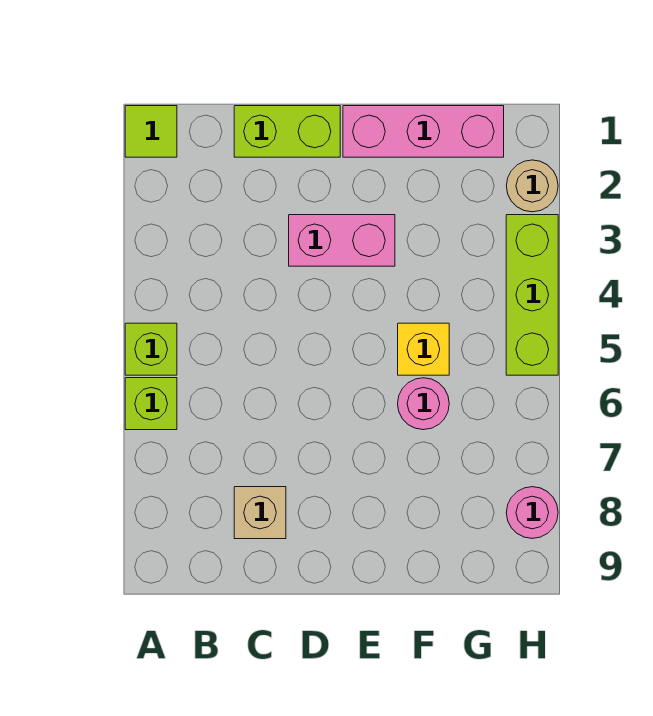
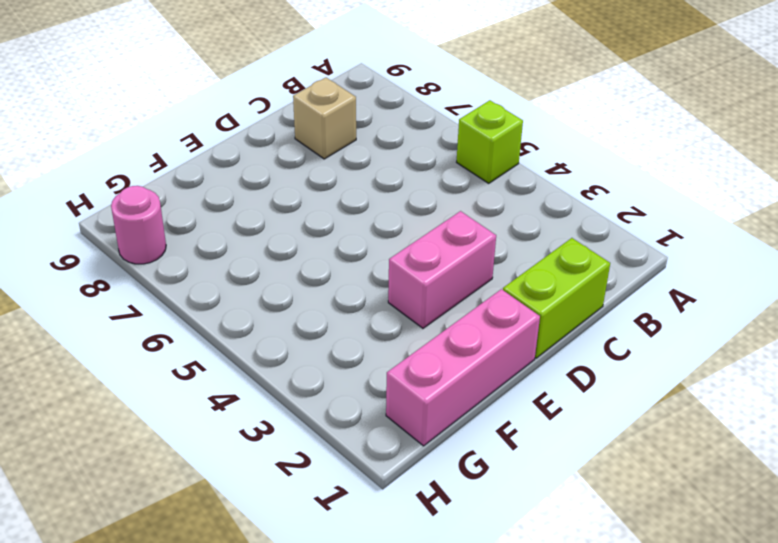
none -> lime tile A1 level 1
none -> lime brick A6 level 1
none -> yellow brick F5 level 1

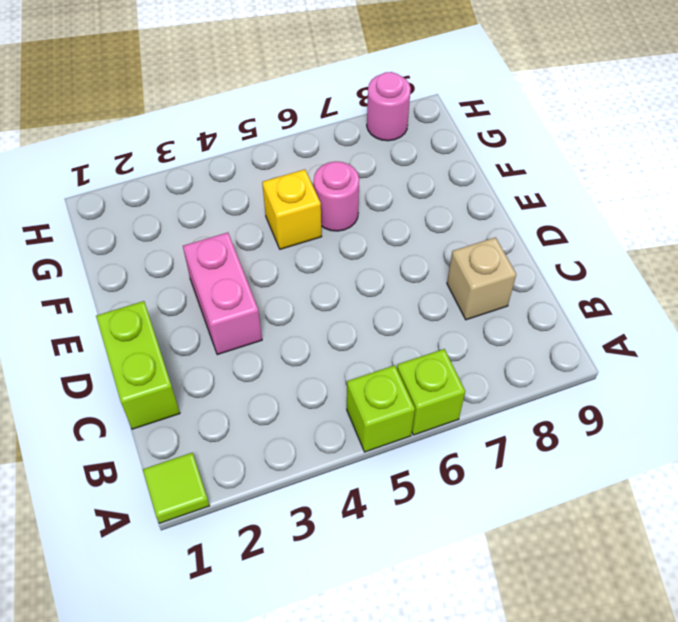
none -> pink brick E1:G1 level 1
none -> tan round brick H2 level 1
none -> lime brick H3:H5 level 1

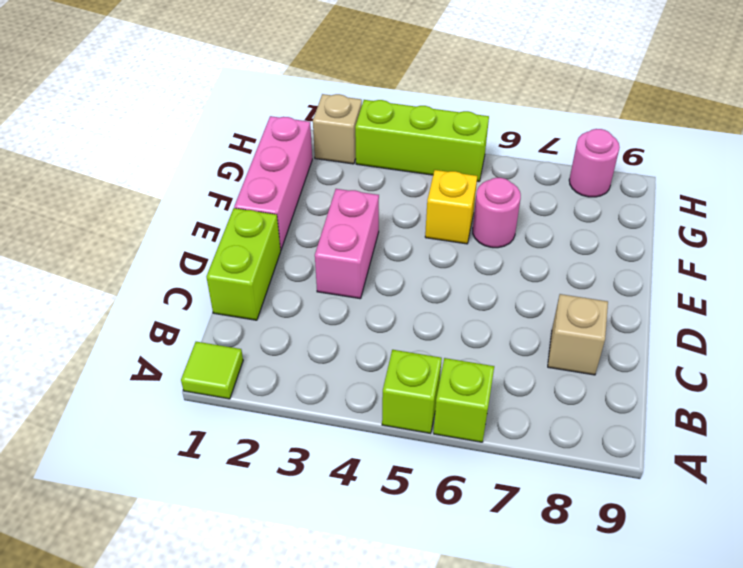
tan brick H2 level 1 -> tan round brick H2 level 1

